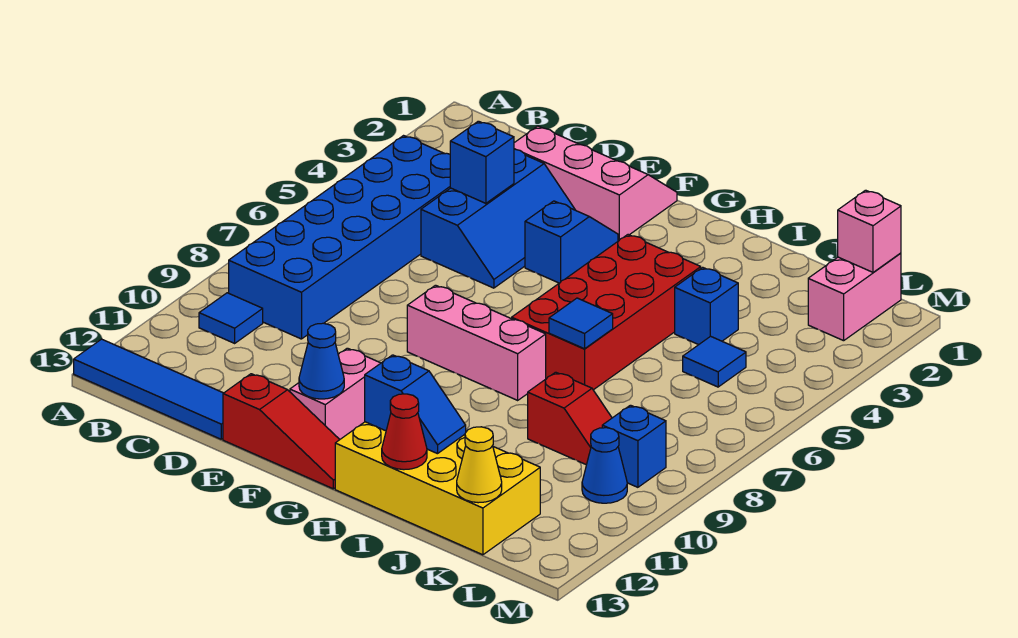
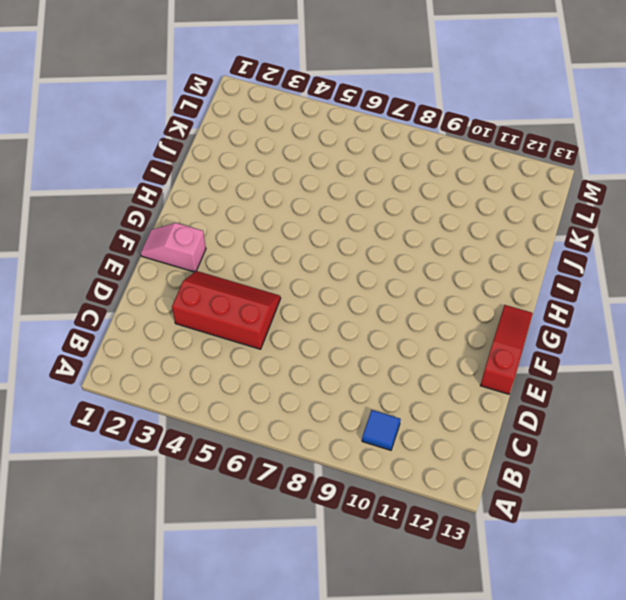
red slope D3:E5 level 1 top D -> blue slope D3:E5 level 1 top D
pink slope F1:F2 level 1 top 2 -> pink slope D1:F2 level 1 top 2
none -> blue tile A13:D13 level 1
none -> blue brick B4:C9 level 1
none -> blue slope F3:F4 level 1 top 4

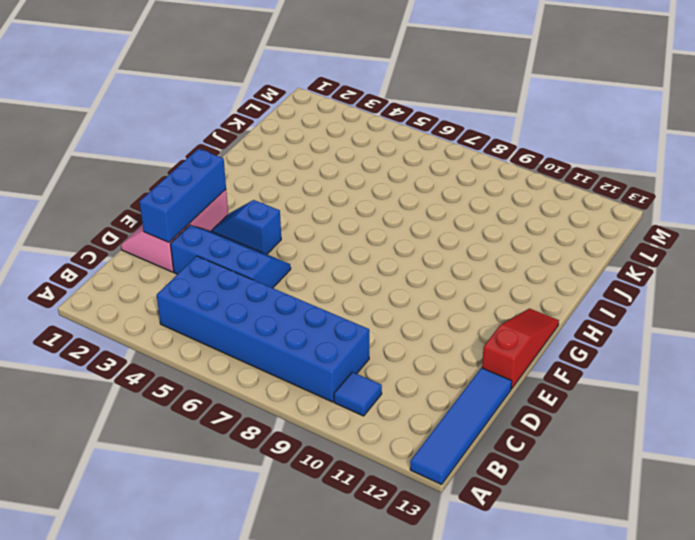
blue brick D2:F2 level 2 -> none
none -> pink brick F8:H8 level 1
none -> pink brick F11:F12 level 1
none -> red brick H4:I7 level 1

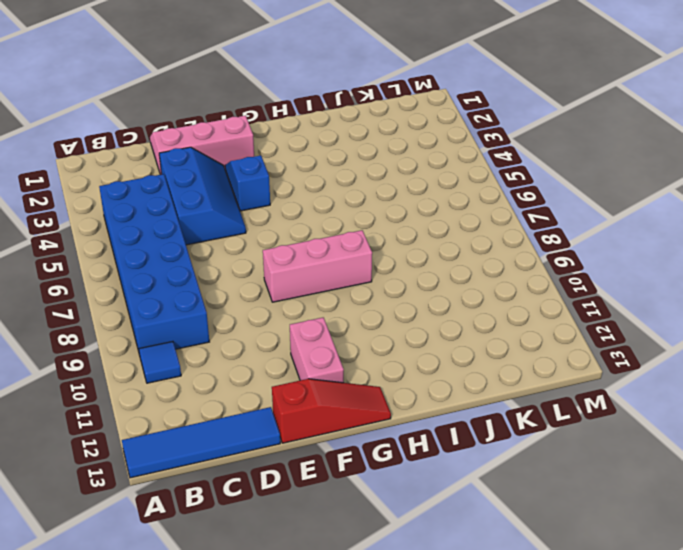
none -> red brick H4:I7 level 1
none -> yellow brick H12:K13 level 1
none -> blue brick J4 level 1

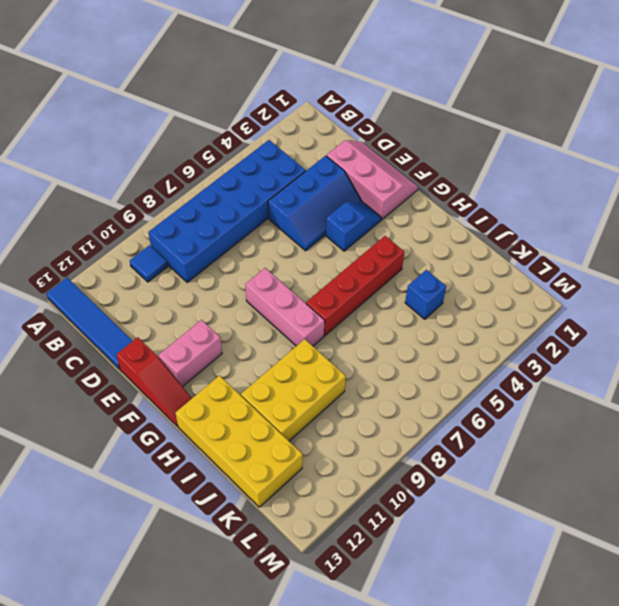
red brick H4:H7 level 1 -> red brick H4:I7 level 1
yellow brick I9:J11 level 1 -> red slope J9:K9 level 1 top J
none -> blue tile K5 level 1
none -> pink brick L1:L2 level 1
none -> blue brick L9 level 1

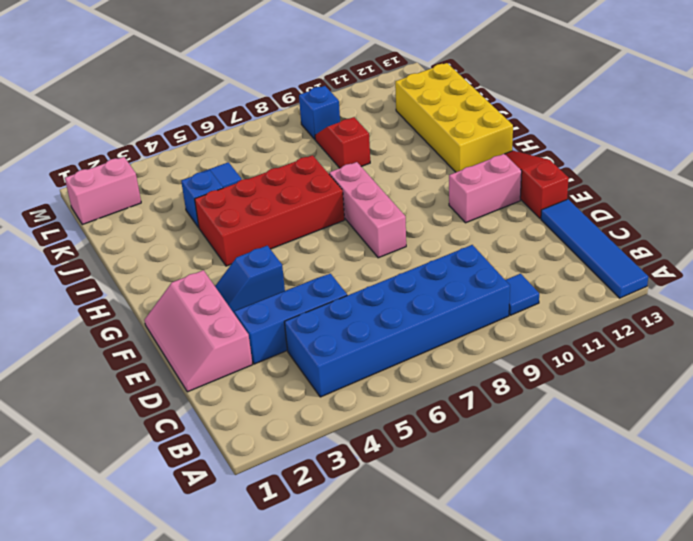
none -> blue cone L10 level 1
none -> blue brick D4 level 2
none -> blue cone F12 level 2

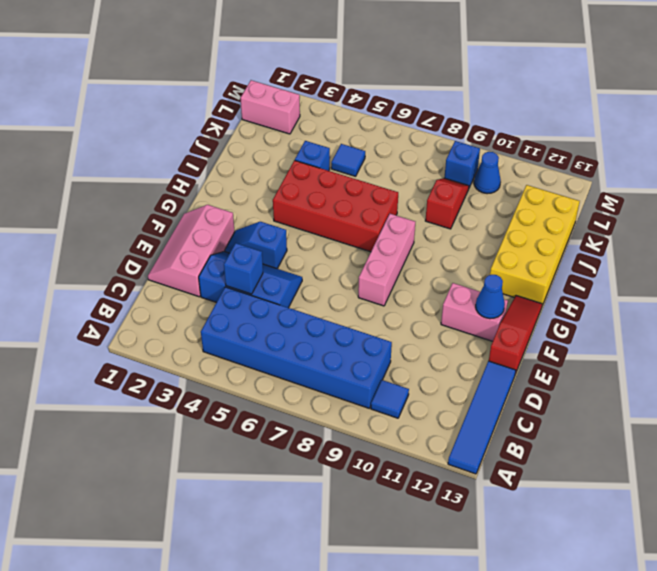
none -> blue slope H12:I12 level 2 top H
none -> blue tile I7 level 2
none -> red cone I13 level 2

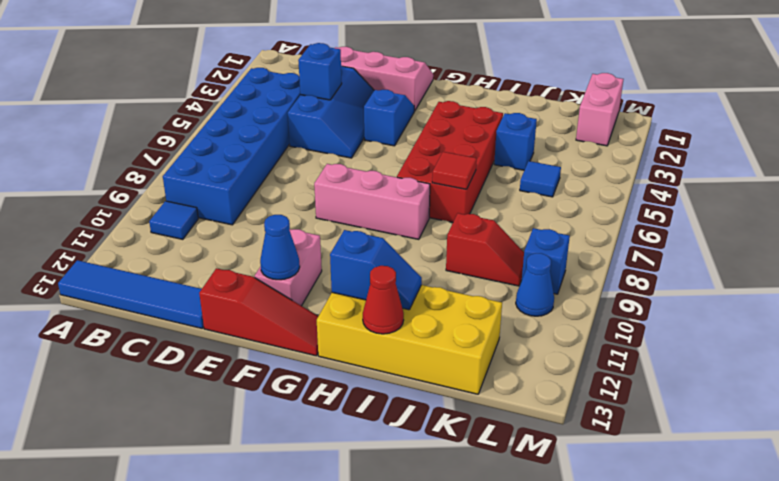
red tile I7 level 2 -> blue tile I7 level 2
none -> yellow cone K13 level 2
none -> pink brick L1 level 2

